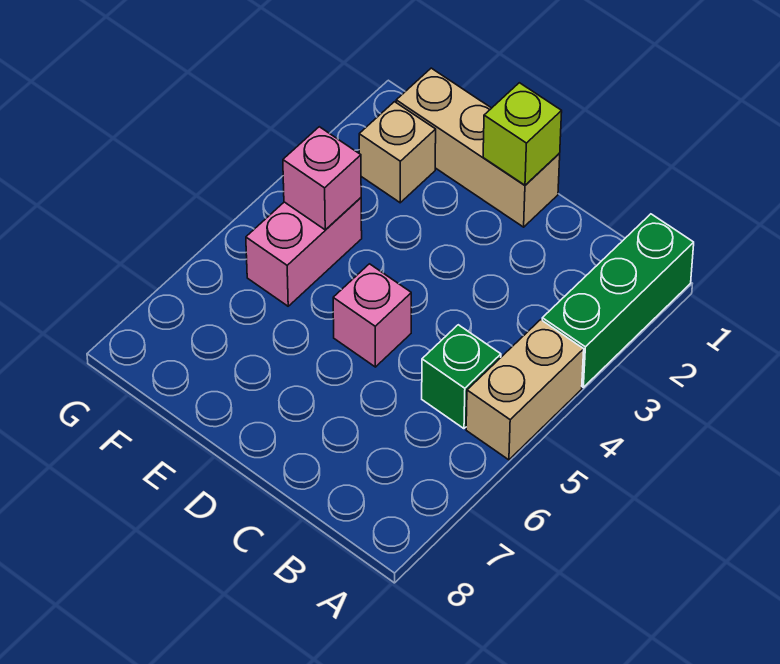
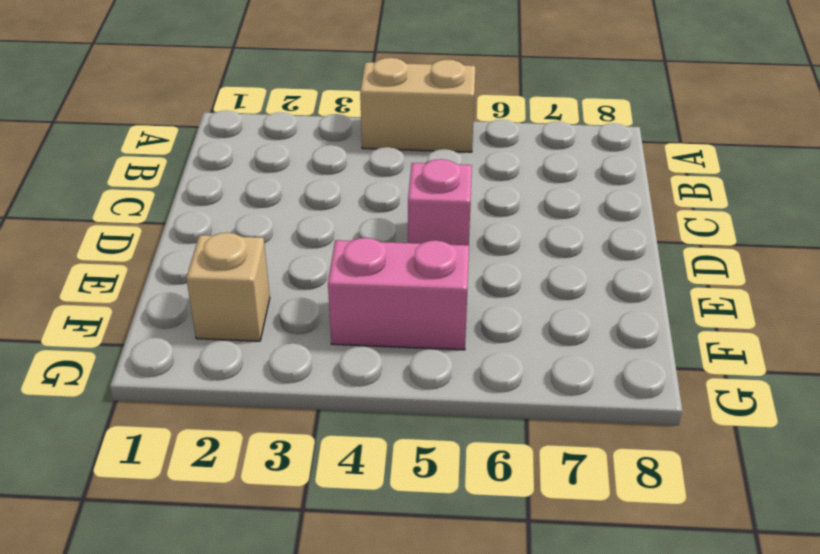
none -> green brick A1:A3 level 1
none -> green brick B5 level 1

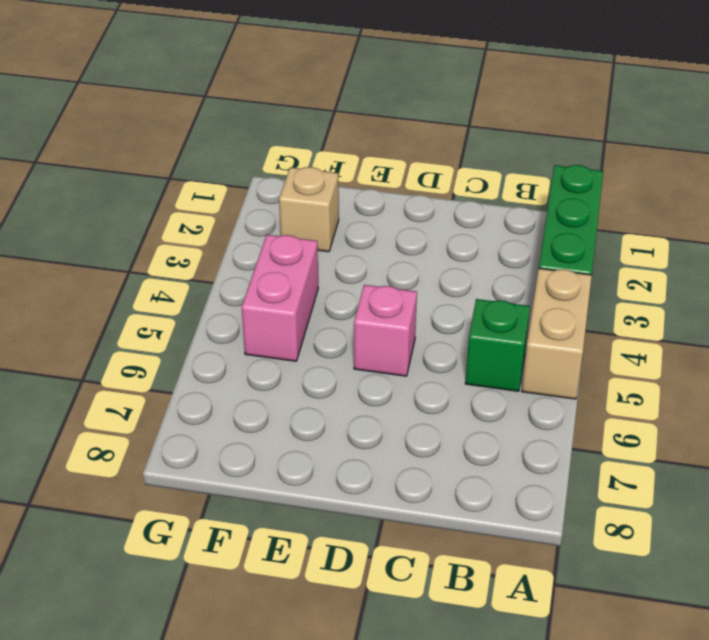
none -> tan brick D1:F1 level 1
none -> lime brick D1 level 2

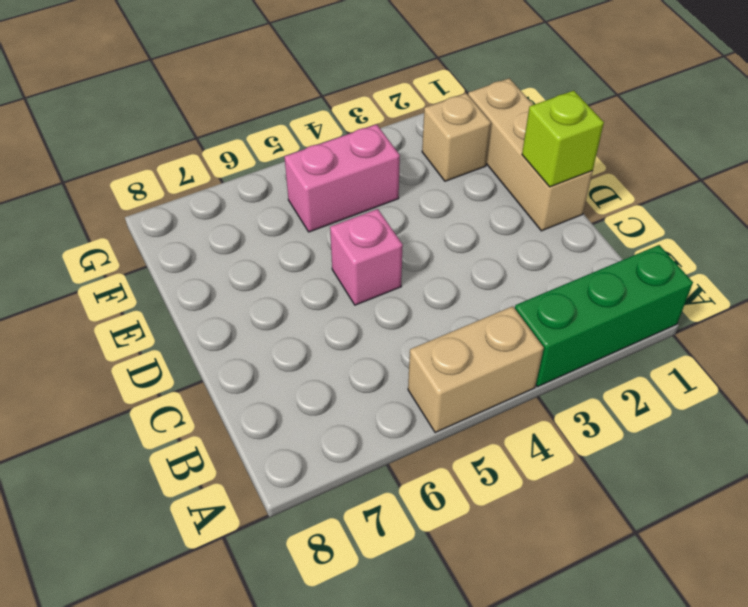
none -> green brick B5 level 1
none -> pink brick F4 level 2

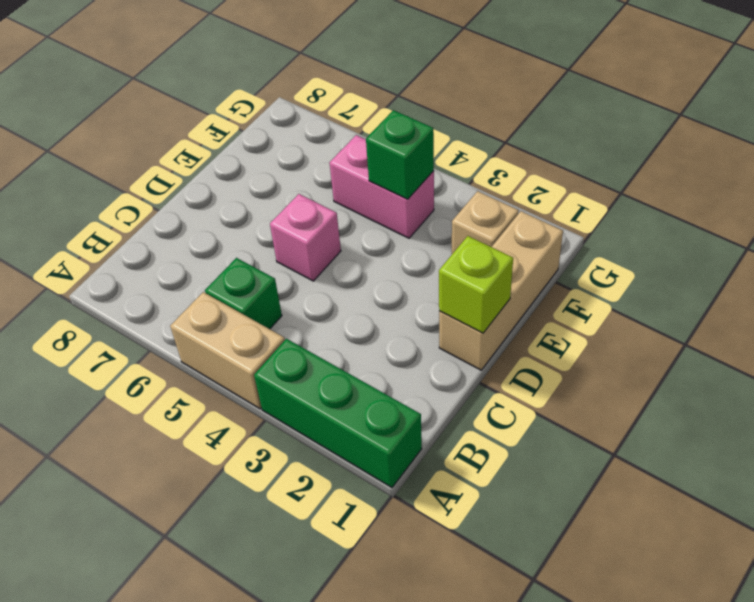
green brick F4 level 2 -> pink brick F4 level 2

